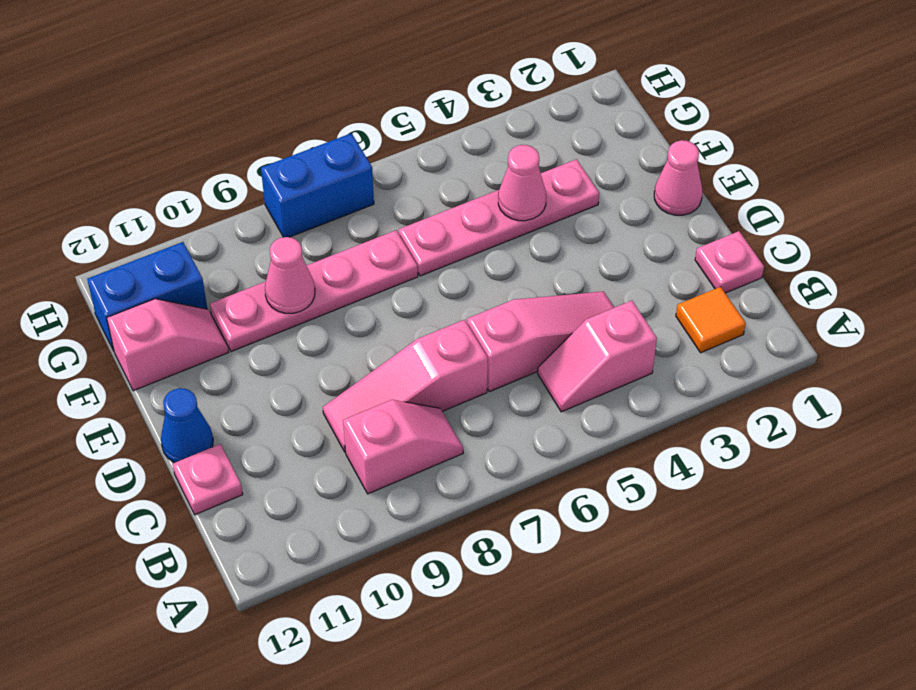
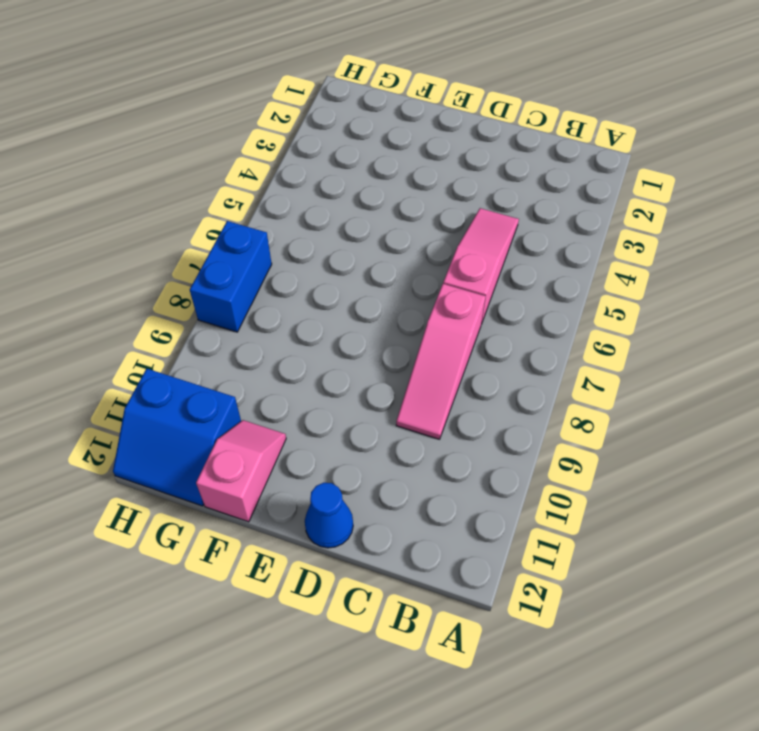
blue slope G11:H12 level 1 top 11 -> blue brick G11:G12 level 1
none -> orange tile B2 level 1
none -> pink slope B4:B5 level 1 top 4
none -> pink slope B8:B9 level 1 top 9

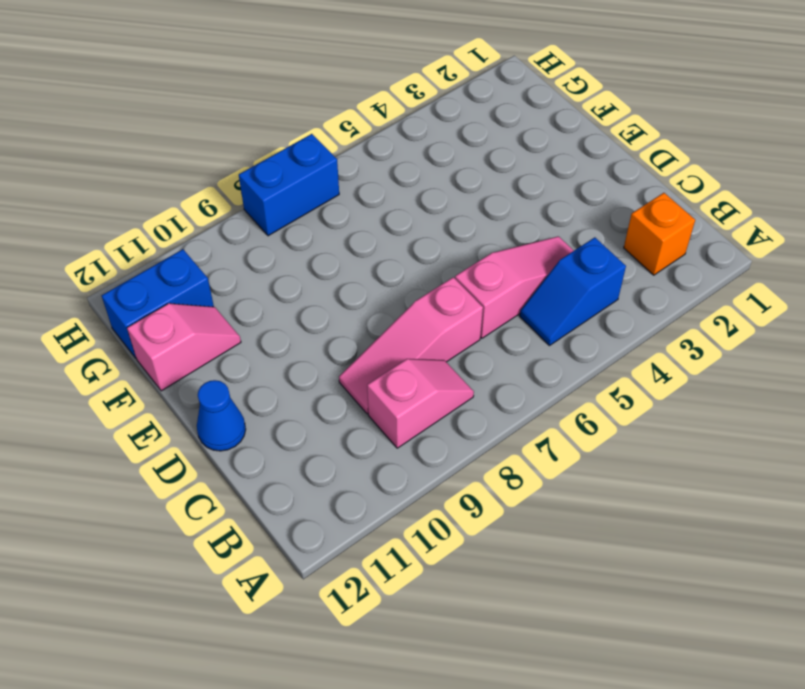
orange brick B2 level 1 -> orange tile B2 level 1
blue slope B4:B5 level 1 top 4 -> pink slope B4:B5 level 1 top 4
none -> pink plate C1 level 1
none -> pink plate C12 level 1
none -> pink cone E1 level 1

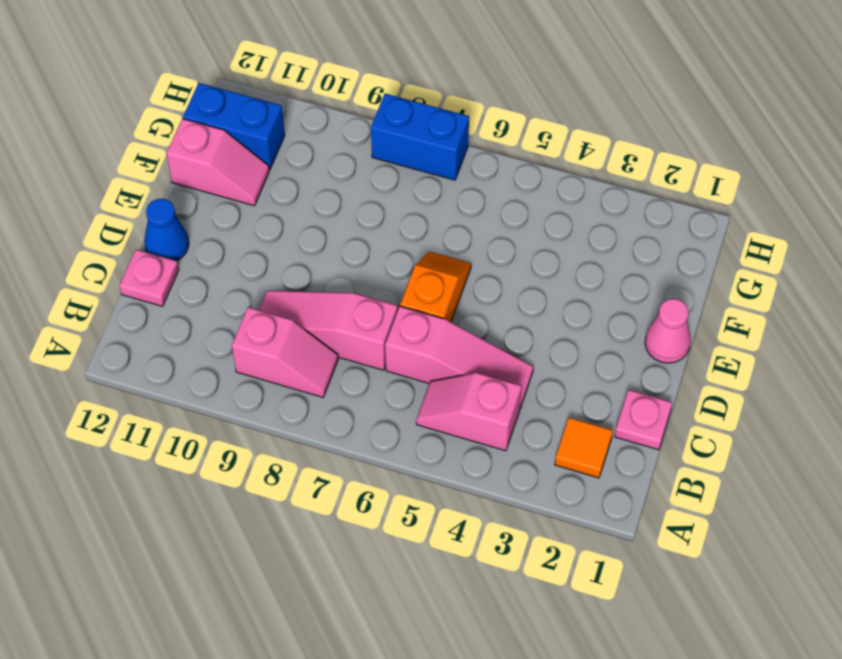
orange slope D6:E6 level 1 top D -> none
none -> pink plate F3:F6 level 1
none -> pink plate F7:F10 level 1
none -> pink cone F4 level 2

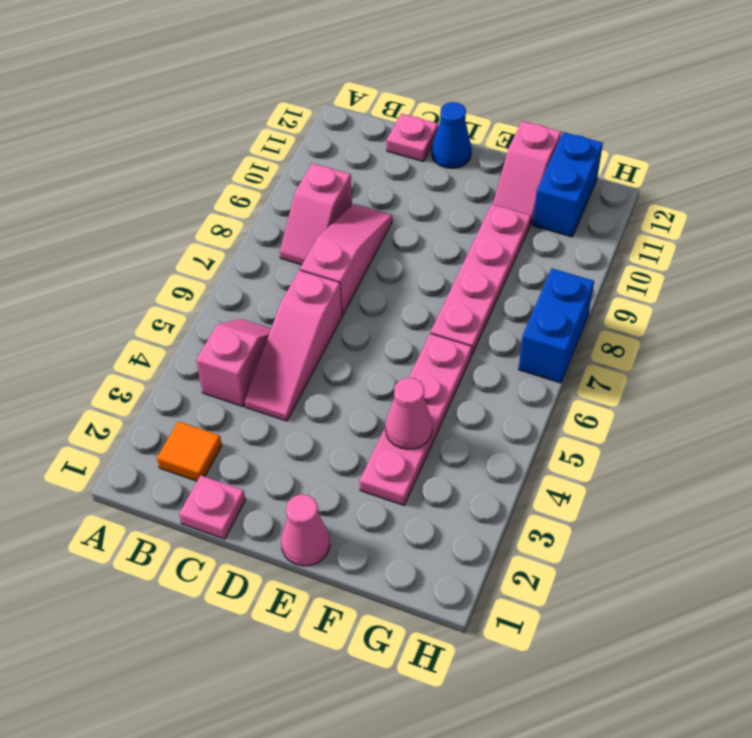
none -> pink cone F9 level 2

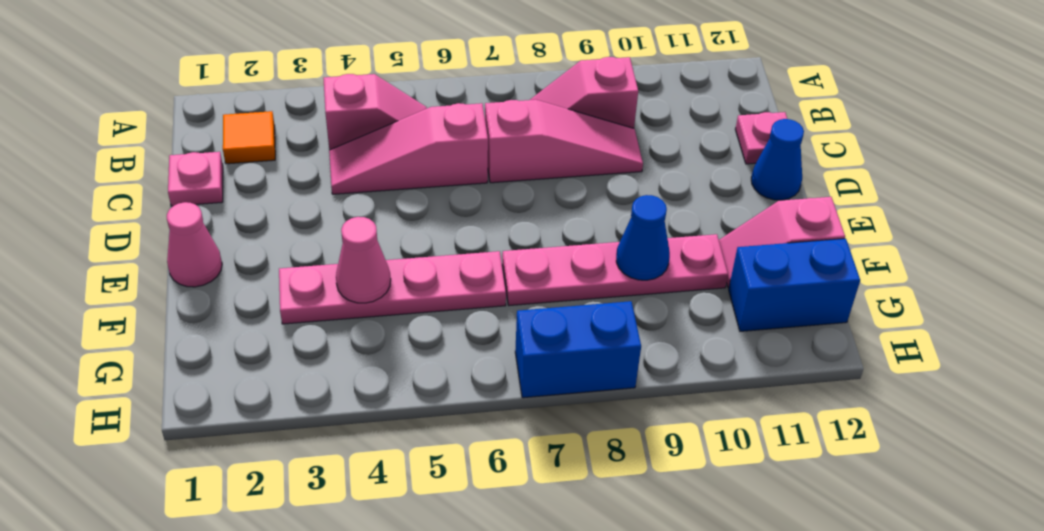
blue cone F9 level 2 -> pink cone F9 level 2

